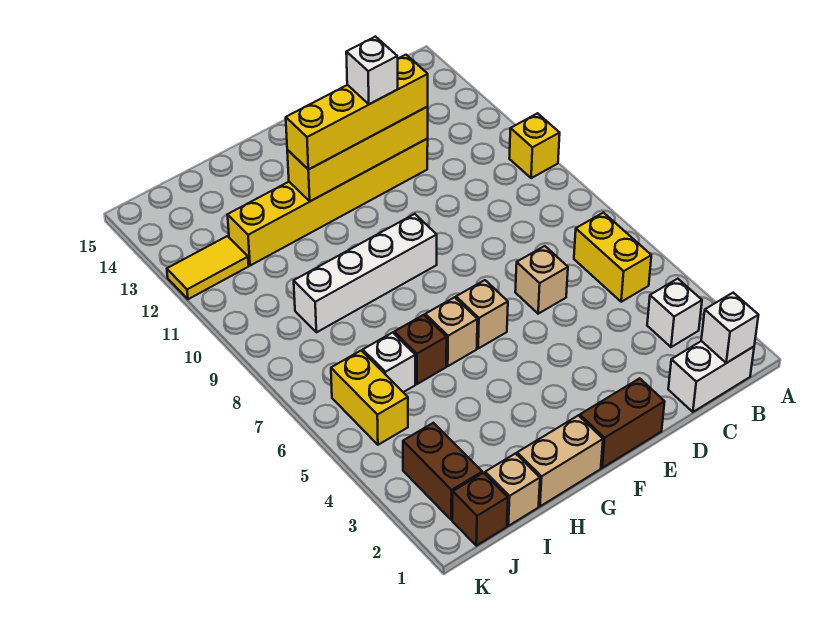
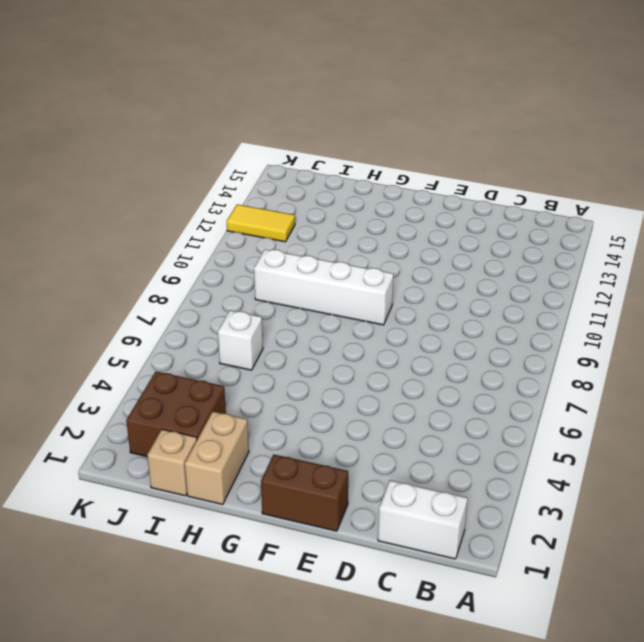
tan brick H1:H2 level 1 -> tan brick G1:H1 level 1
brown brick I2:J3 level 1 -> brown brick J2:J3 level 1
none -> yellow brick A10 level 1
none -> white brick B3 level 1
none -> yellow brick B5:B6 level 1

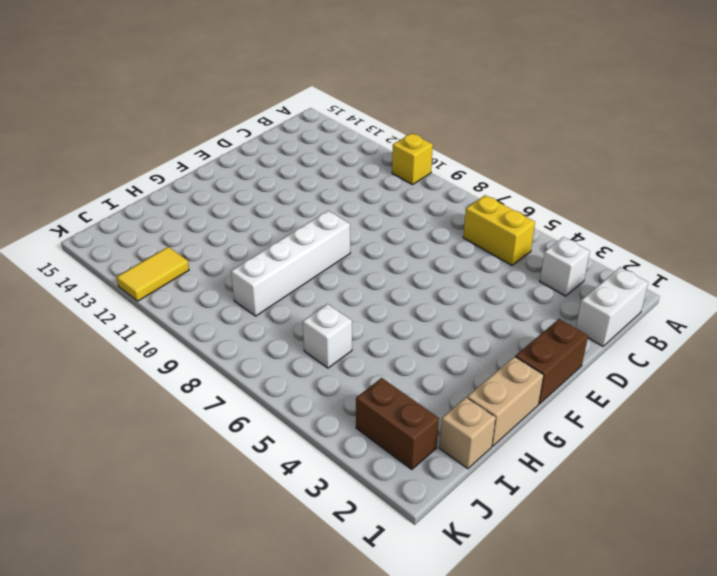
none -> tan brick D6 level 1
none -> yellow brick D12:I12 level 1
none -> tan brick F6 level 1

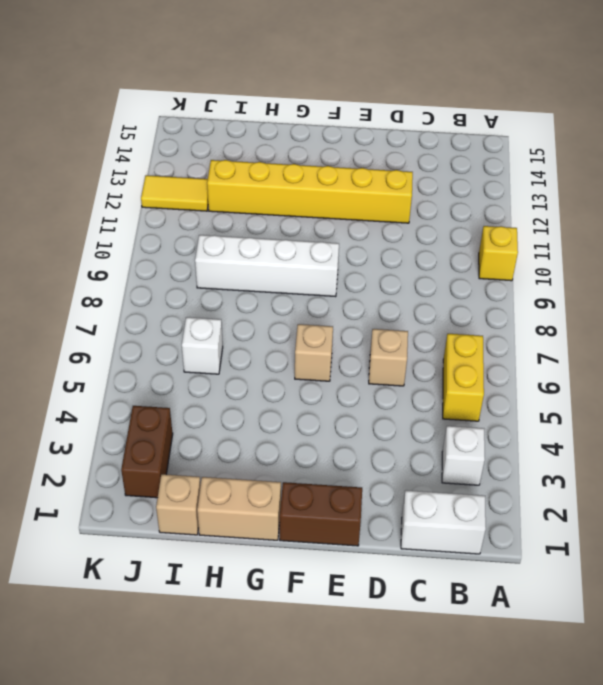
none -> tan brick G6 level 1
none -> brown brick H6 level 1
none -> brown brick J1 level 1

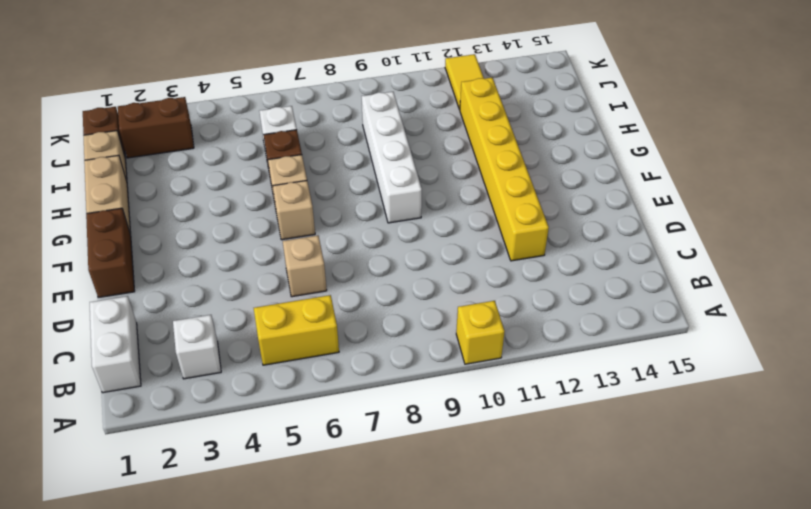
none -> yellow brick J5:J6 level 1
none -> white brick B1 level 2
none -> yellow brick D12:G12 level 2

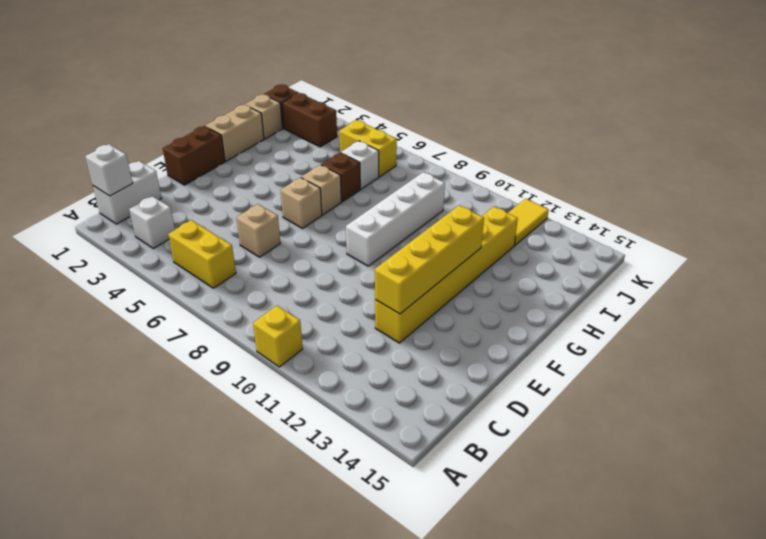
none -> yellow brick D12:G12 level 3
none -> white brick E12 level 4

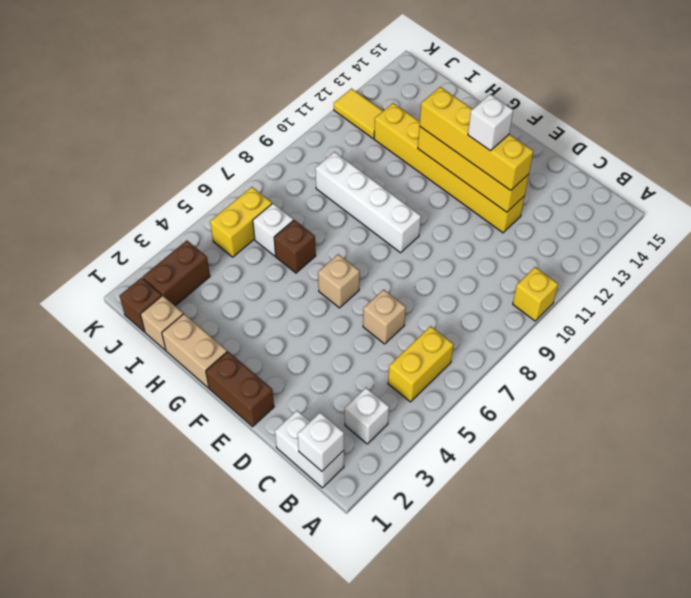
none -> tan brick G6 level 1

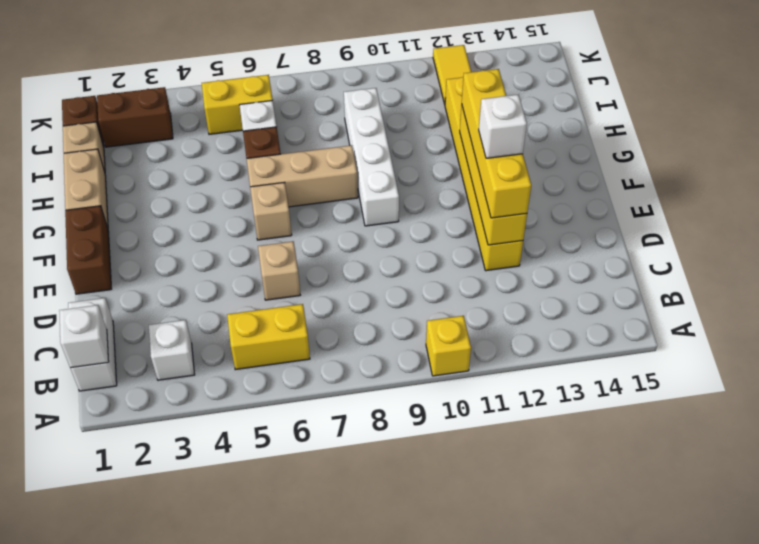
tan brick G6:G8 level 1 -> tan brick G6 level 1

